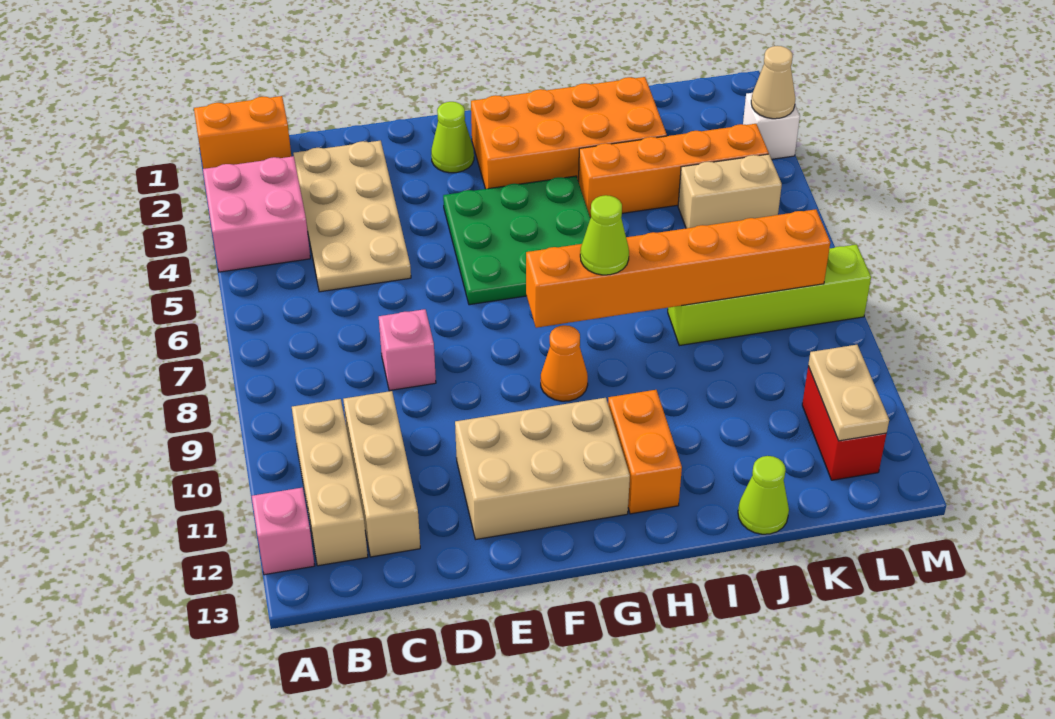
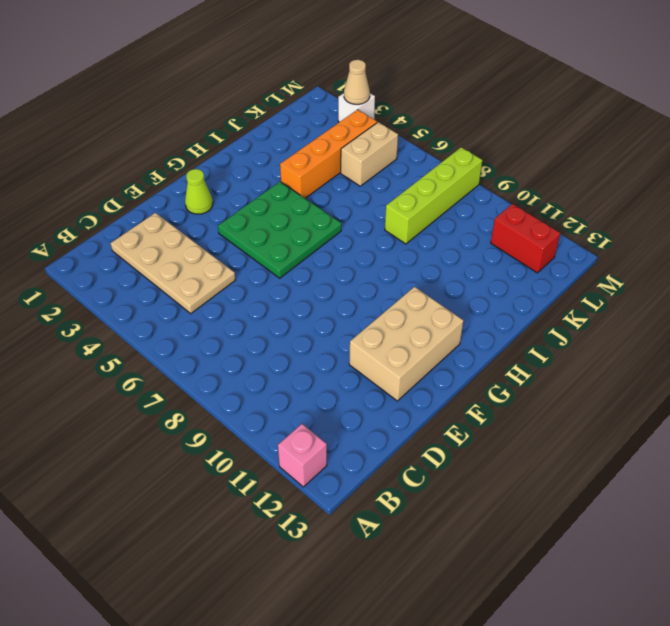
none -> orange brick A1:B1 level 1
none -> pink brick A3:B4 level 1
none -> tan brick B10:B12 level 1

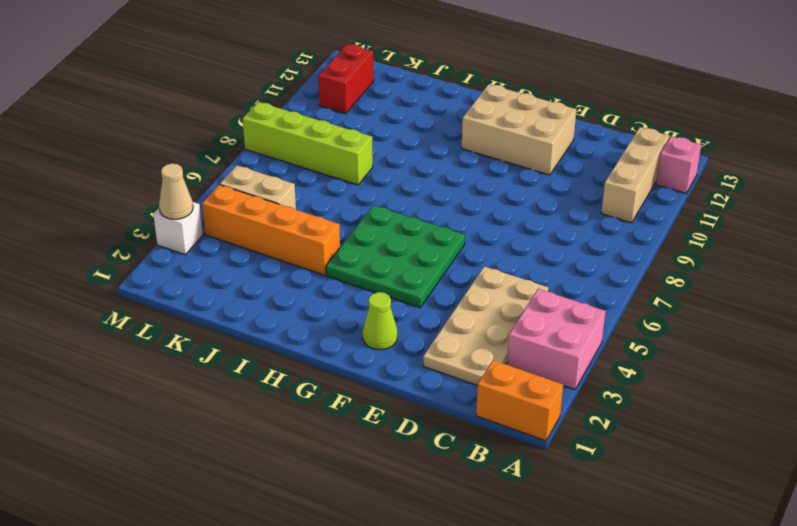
none -> tan brick C10:C12 level 1
none -> pink brick D8 level 1
none -> orange brick G2:J3 level 1

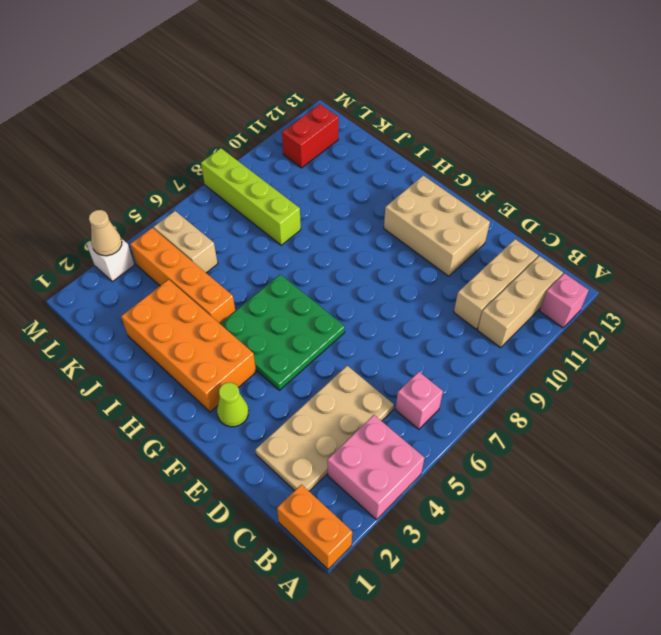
pink brick B6 level 1 -> pink brick D8 level 1
none -> orange cone G9 level 1
none -> orange brick H11:H12 level 1
none -> lime cone J13 level 1

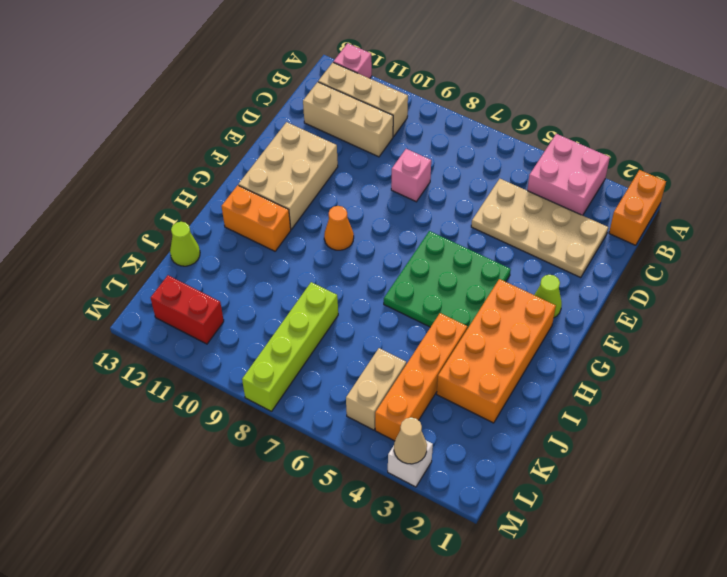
none -> orange brick G8:L8 level 2
none -> tan plate L11:L12 level 2
none -> lime cone H8 level 3

